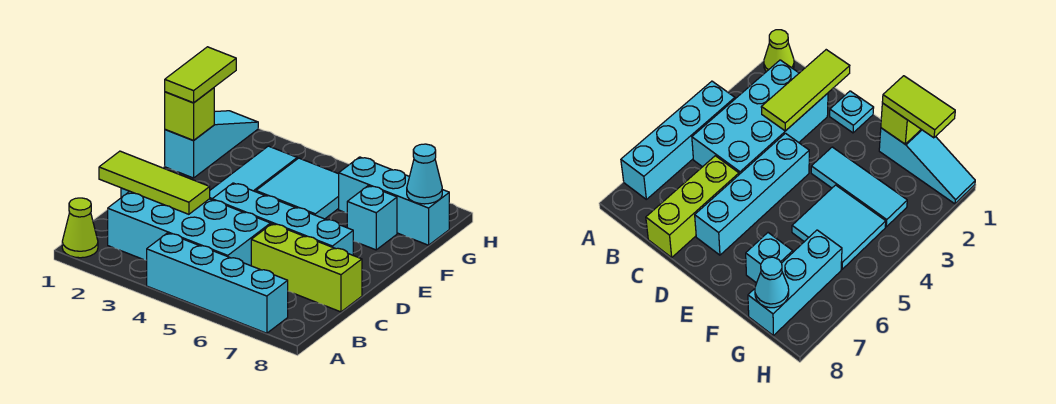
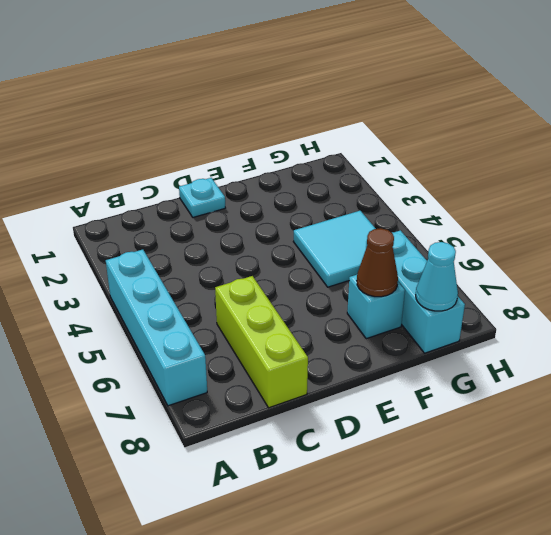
brown cone F7 level 2 -> none
none -> lime cone A1 level 1
none -> cyan brick B2:C5 level 1
none -> cyan brick D4:D7 level 1

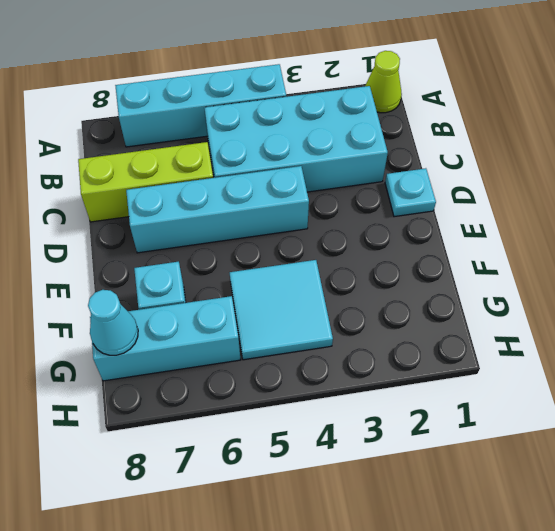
none -> cyan tile E3:G3 level 1
none -> cyan slope F1:H1 level 1 top F
none -> lime tile C1:C3 level 2

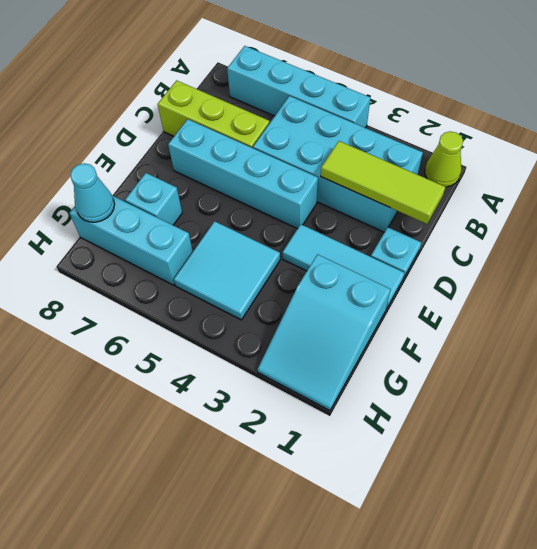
cyan tile E1:E3 level 1 -> cyan tile E3:G3 level 1
cyan slope F1:H2 level 1 top F -> cyan slope F1:H1 level 1 top F
none -> lime brick F1 level 2
none -> lime tile F1:G1 level 3

